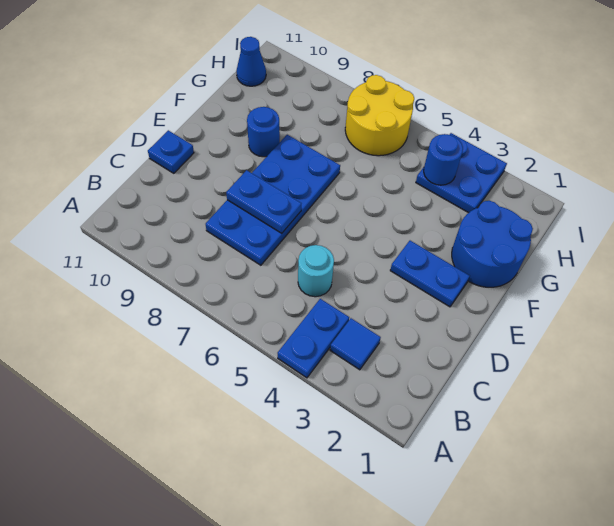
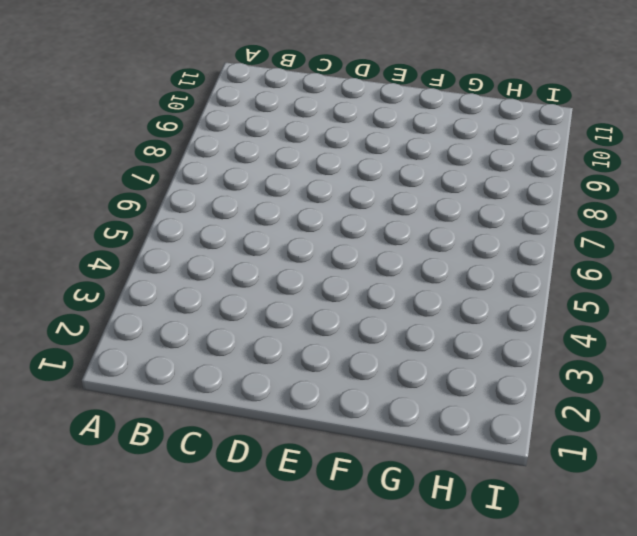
none -> blue plate A4:B4 level 1
none -> blue tile B3 level 1
none -> cyan round brick C5 level 1

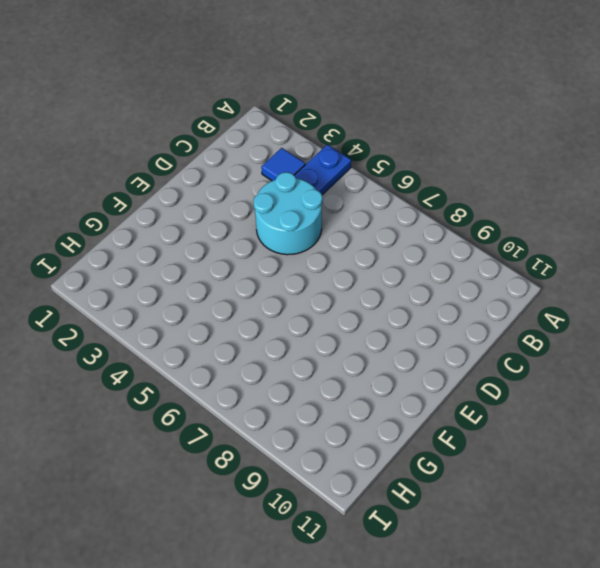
cyan round brick C4:D5 level 1 -> cyan round brick C5 level 1
none -> blue plate C7:F8 level 1
none -> blue plate D11 level 1
none -> blue plate E2:E3 level 1

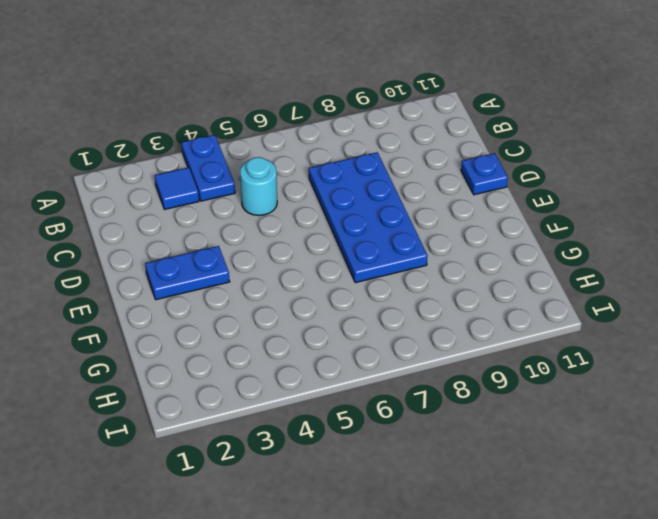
none -> blue round brick F1:G2 level 1
none -> blue round brick F9 level 1
none -> blue plate H3:I4 level 1

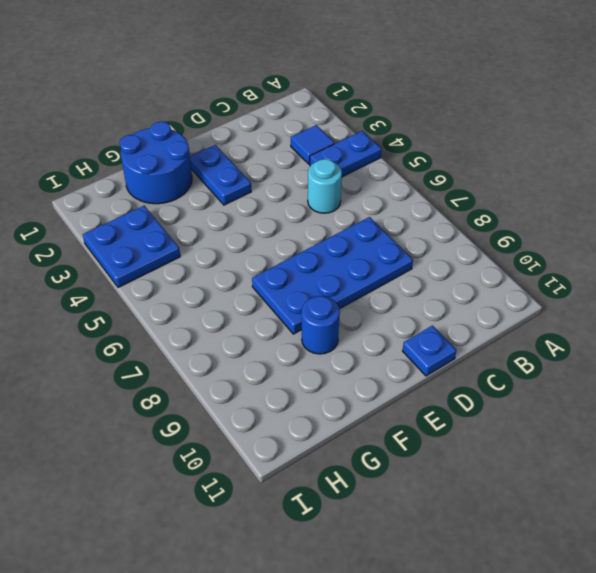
none -> yellow round brick H6:I7 level 1
none -> blue cone H11 level 1
none -> blue plate D7:D8 level 2

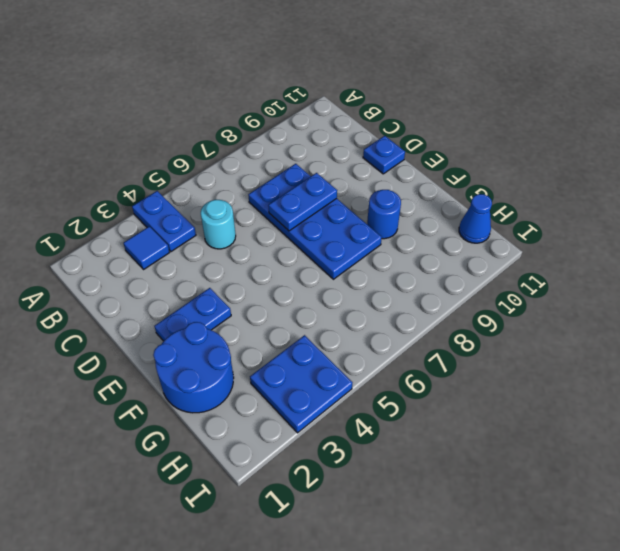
none -> yellow round brick H6:I7 level 1
none -> blue round brick H4 level 2

